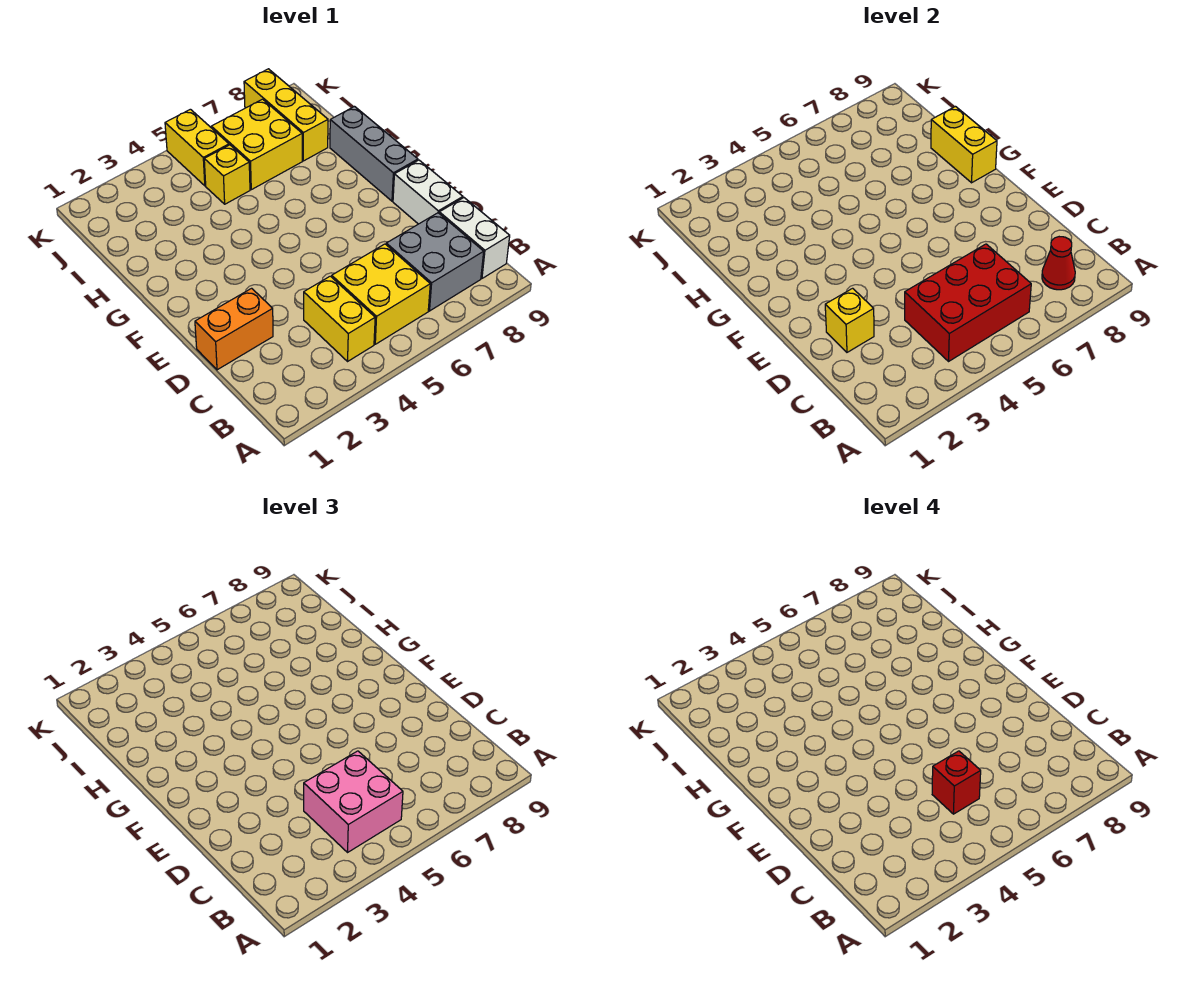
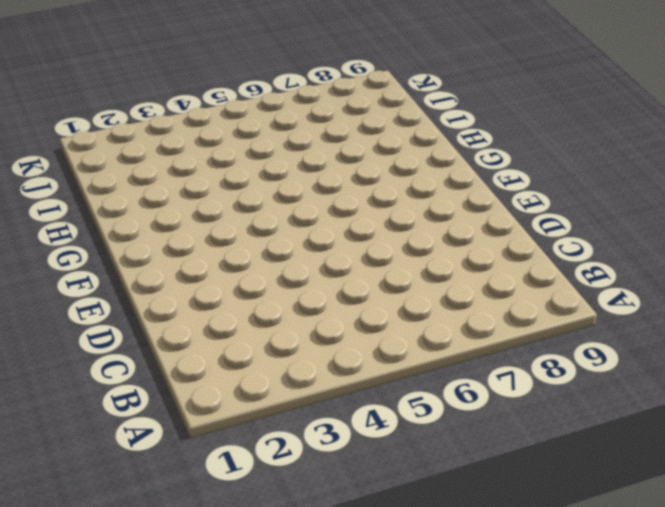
none -> yellow brick B4:C4 level 1
none -> yellow brick B5:C6 level 1
none -> grey brick B7:C8 level 1

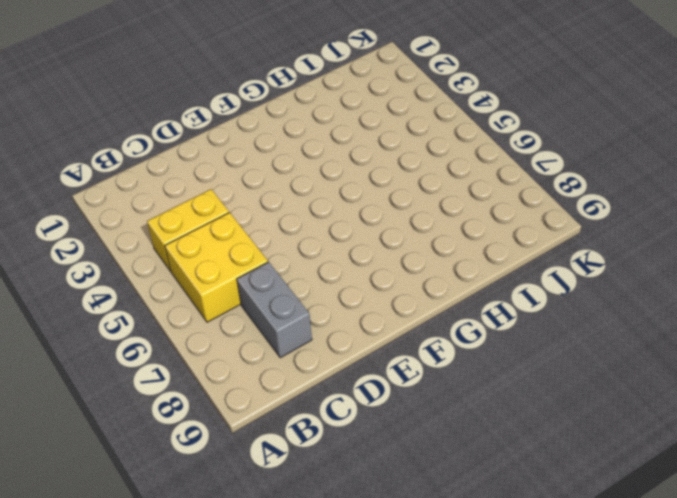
grey brick C7:C8 level 1 -> grey brick B7:C8 level 1
none -> white brick B9:C9 level 1
none -> orange brick D1:D2 level 1
none -> white brick D9:E9 level 1

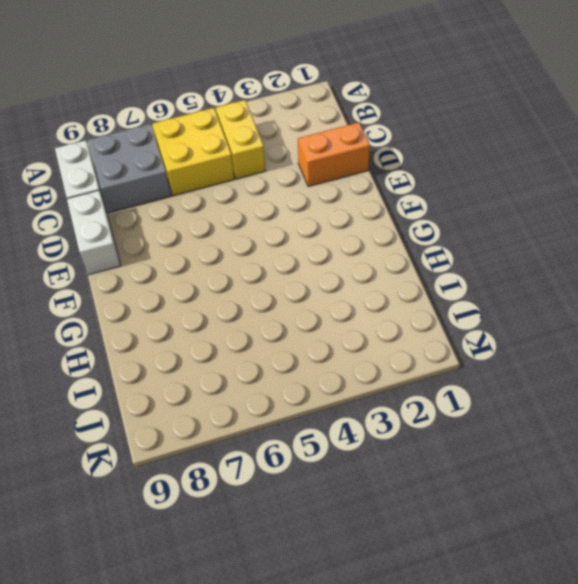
none -> grey brick F9:H9 level 1
none -> yellow brick I5 level 1
none -> yellow brick I6:J7 level 1

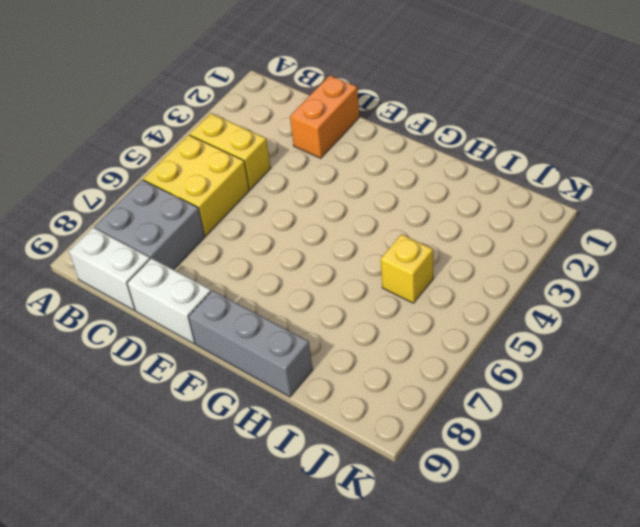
none -> yellow brick I6:J7 level 1
none -> yellow brick I8:K8 level 1
none -> yellow brick J5:K5 level 1

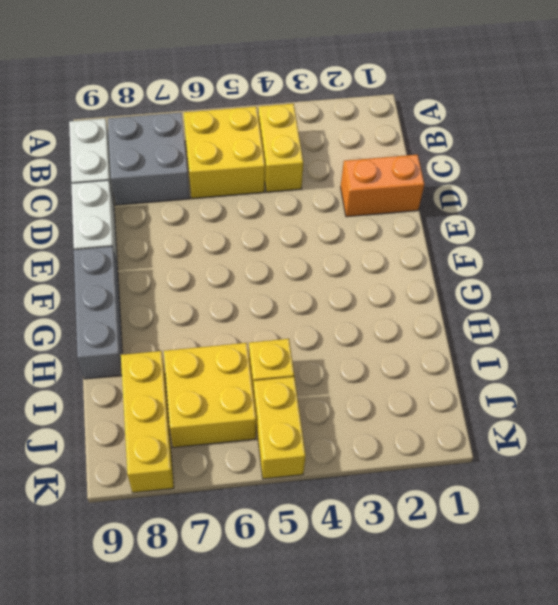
none -> red brick B4:C6 level 2
none -> red cone B8 level 2
none -> yellow brick D2 level 2

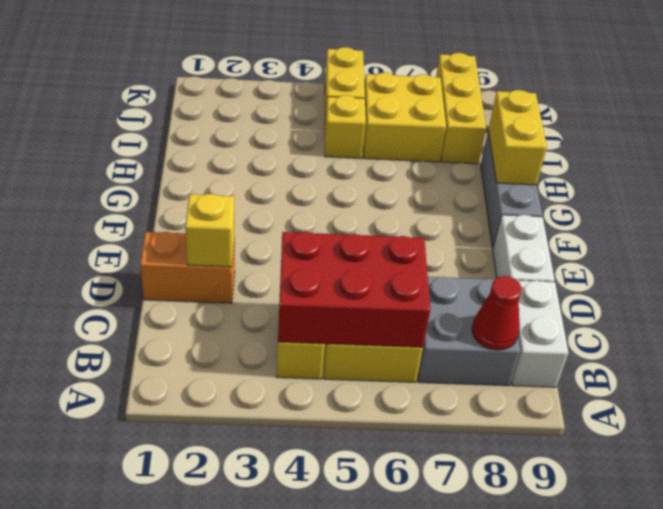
none -> pink brick B4:C5 level 3
none -> red brick C5 level 4

